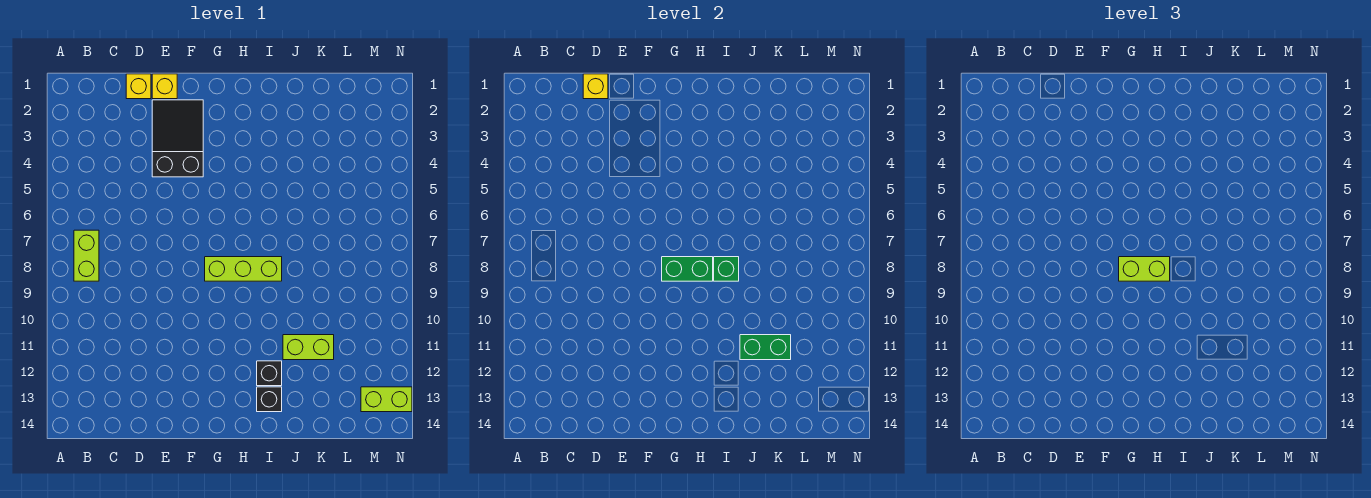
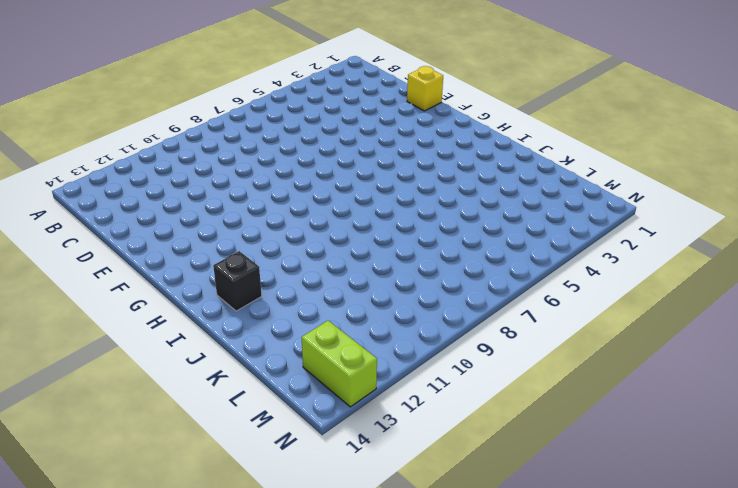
none -> lime brick B7:B8 level 1
none -> yellow brick D1 level 1
none -> black slope E2:F4 level 1 top 4

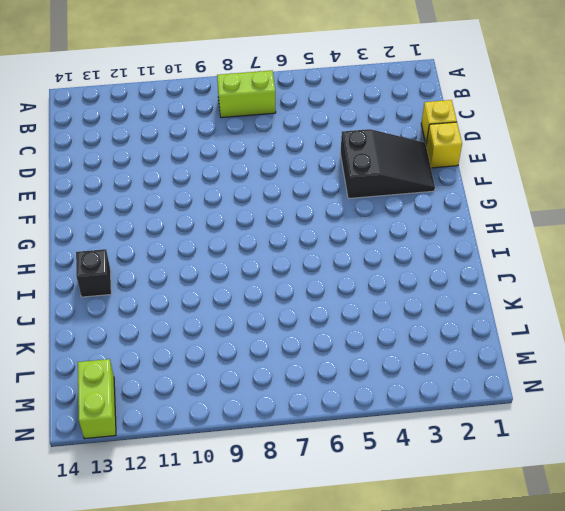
none -> lime brick G8:I8 level 1
none -> black brick I12 level 1
none -> lime brick J11:K11 level 1

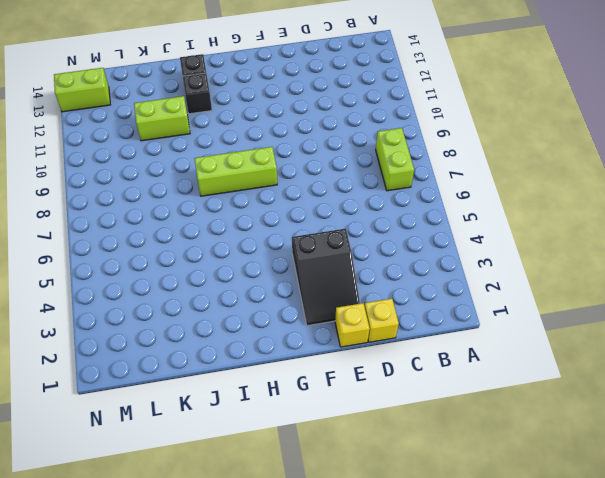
none -> yellow brick D1 level 2
none -> green brick G8:H8 level 2
none -> green brick I8 level 2

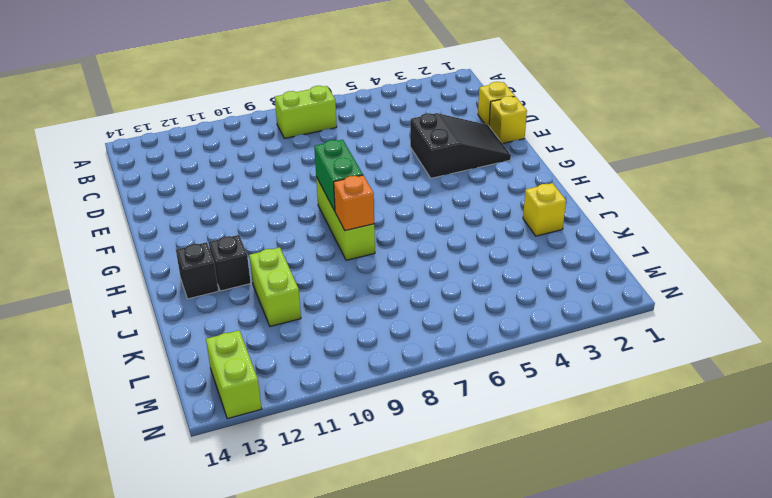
orange brick I8 level 2 -> green brick I8 level 2
yellow brick J2 level 1 -> yellow brick D1 level 2
none -> green brick J11:K11 level 2
none -> lime brick G8:H8 level 3

